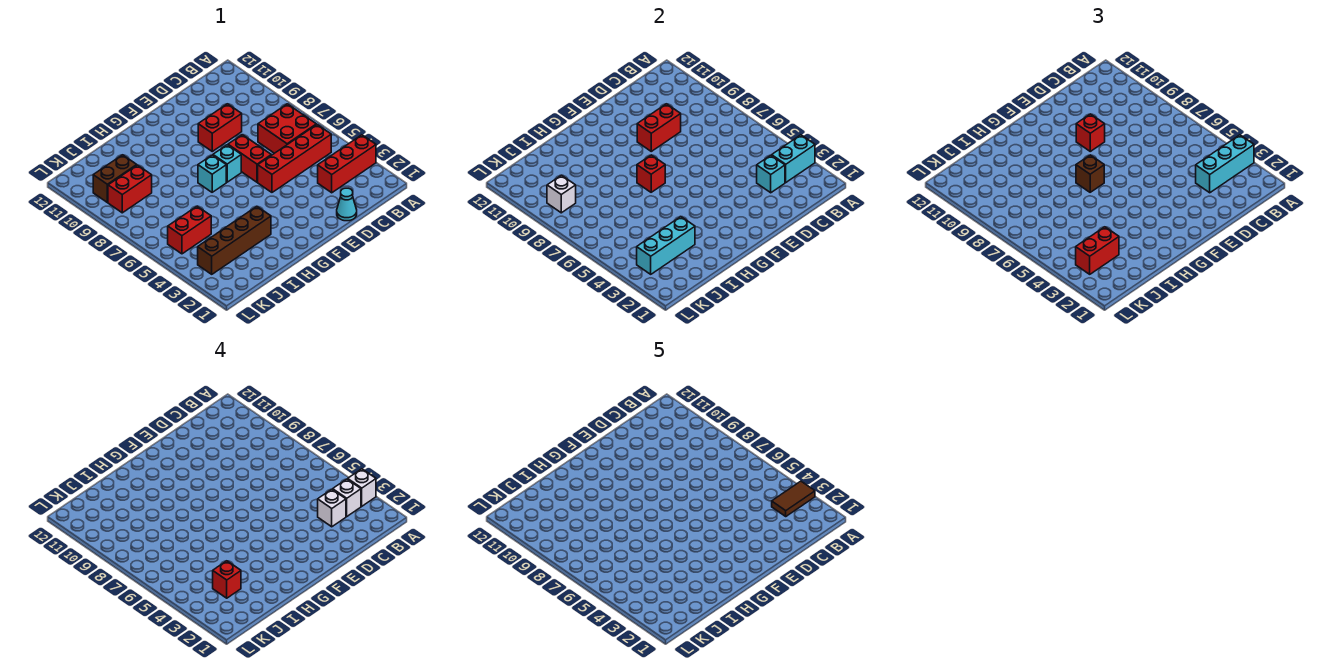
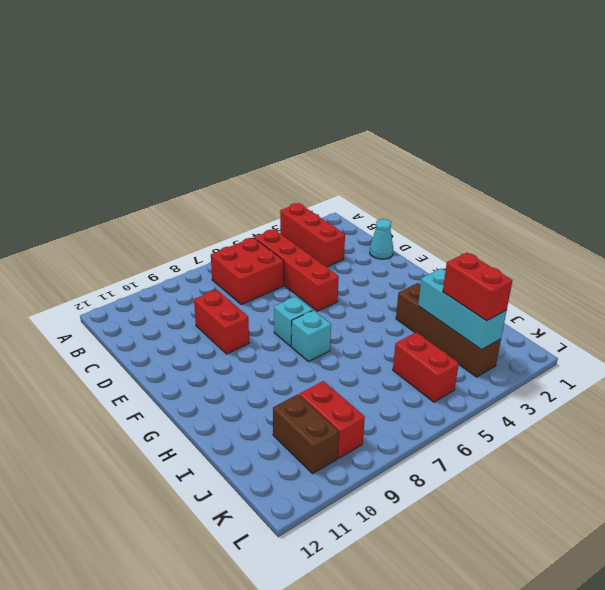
none -> red brick E6:E7 level 1
none -> cyan brick A3:B3 level 2
none -> cyan brick C3 level 2

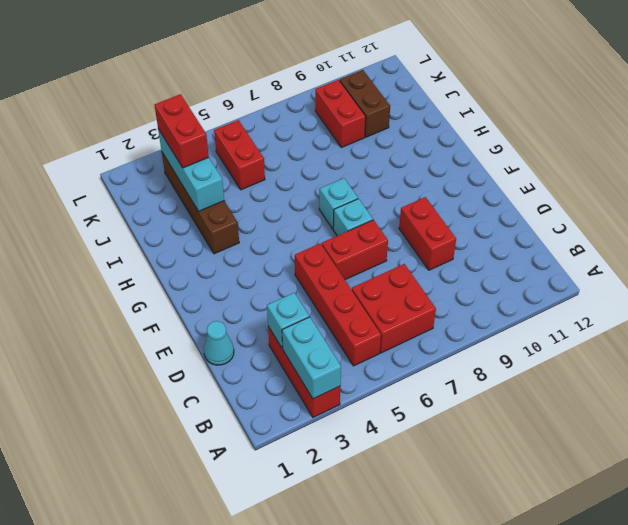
none -> red brick D9:E9 level 2
none -> red brick G7 level 2
none -> white brick K9 level 2

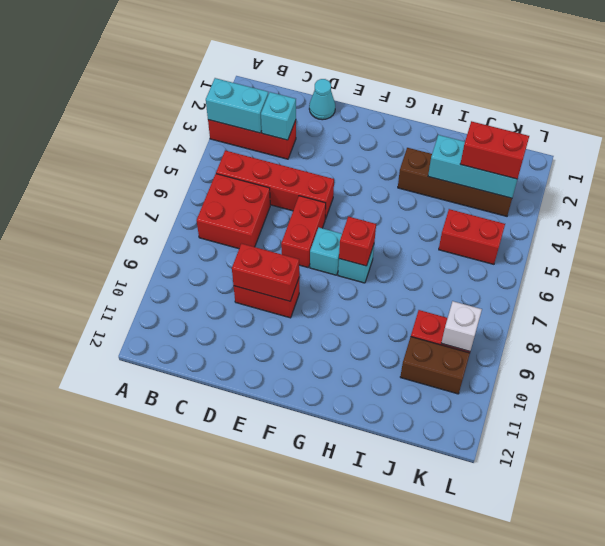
none -> cyan brick A3:C3 level 3
none -> red brick E9 level 3
none -> brown brick G7 level 3

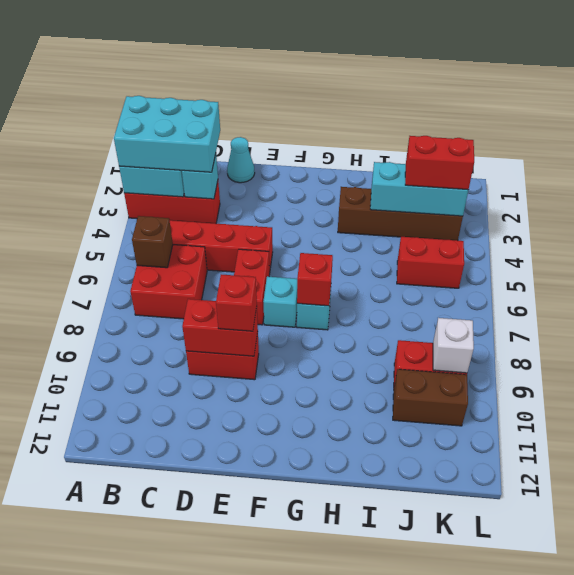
cyan brick A2:C3 level 3 -> cyan brick A3:C3 level 3
brown brick B6 level 2 -> brown brick G7 level 3
none -> white brick A3 level 4
none -> white brick B3 level 4
none -> white brick C3 level 4

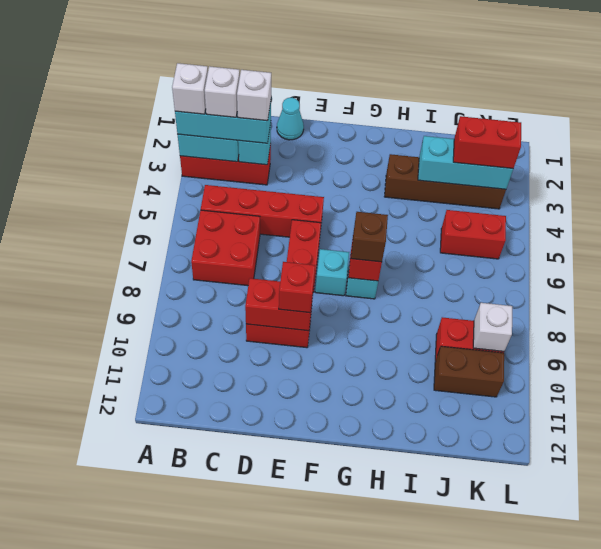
none -> red brick J3 level 4
none -> brown tile A3:B3 level 5

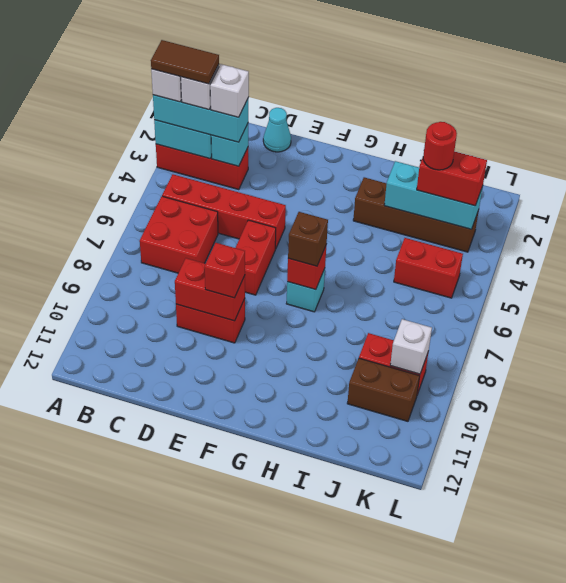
red round brick J3 level 4 -> red brick J3 level 4
none -> cyan brick F7 level 1

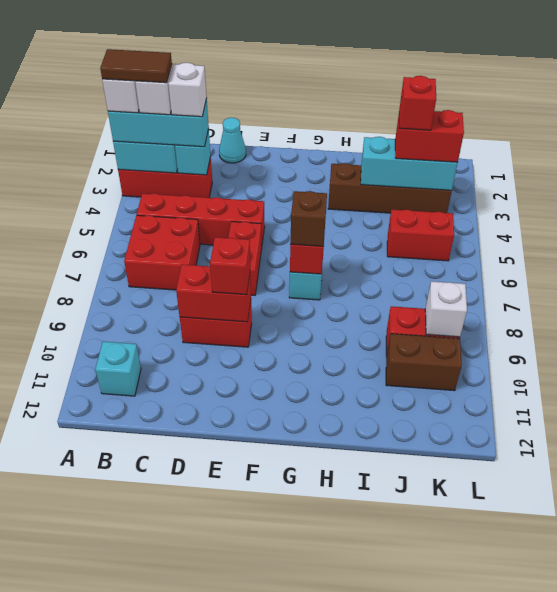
cyan brick B11 level 1 -> cyan brick F7 level 1

